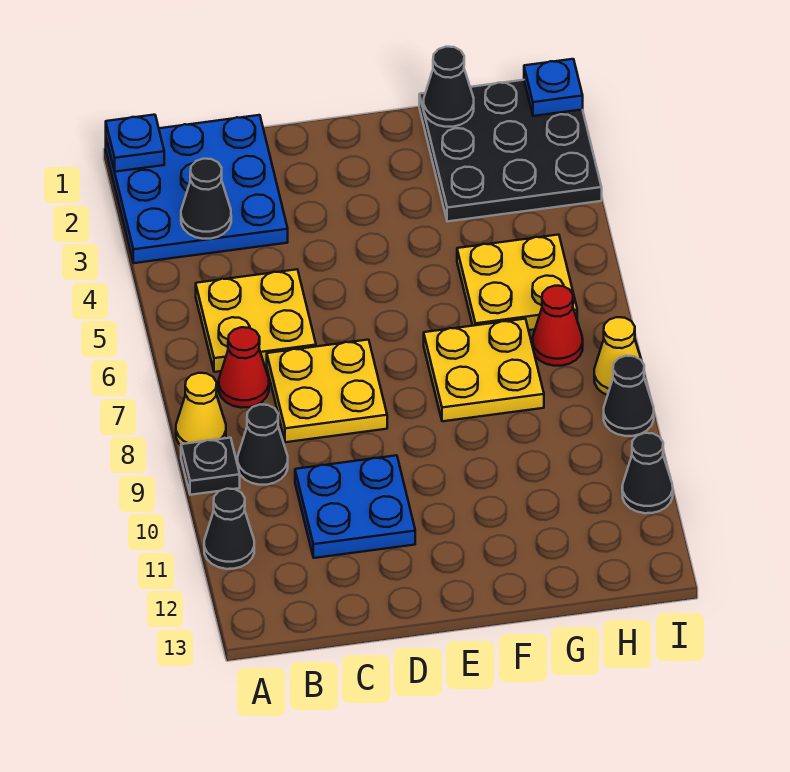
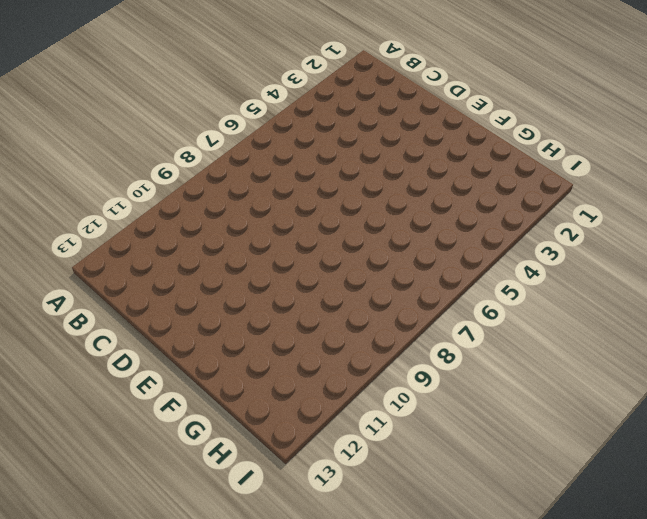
none -> blue plate A1:C3 level 1
none -> yellow cone A8 level 1
none -> black plate A9 level 1

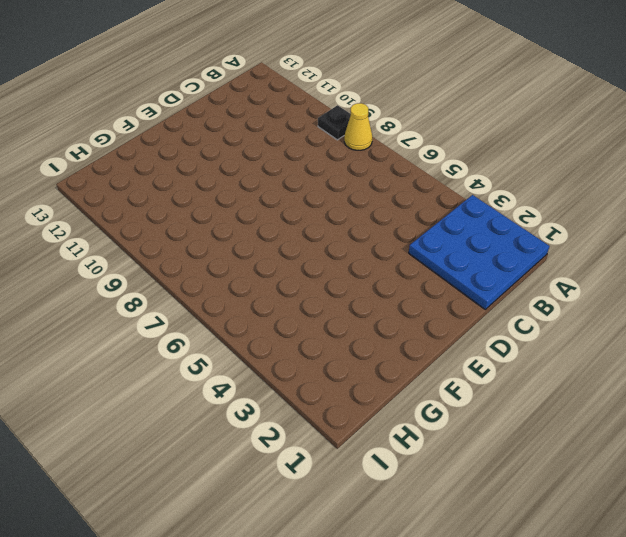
none -> black cone A11 level 1
none -> yellow plate B5:C6 level 1
none -> red cone B7 level 1

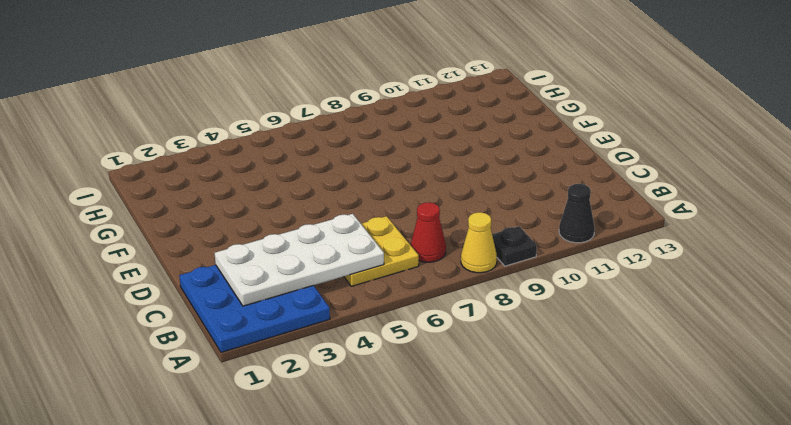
white plate B2:C5 level 2 -> black cone B3 level 2
none -> black cone B9 level 1
none -> yellow plate C7:D8 level 1
none -> blue plate C10:D11 level 1

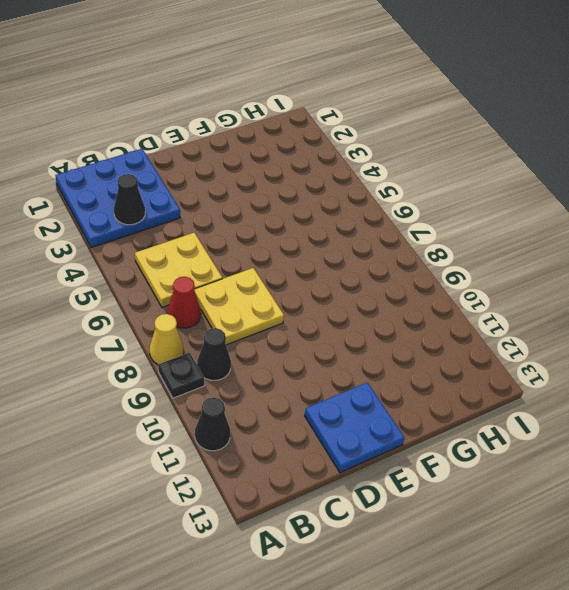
blue plate D12:E13 level 1 -> blue plate C10:D11 level 1
none -> yellow plate F7:G8 level 1
none -> black plate G1:I3 level 1
none -> yellow plate G5:H6 level 1

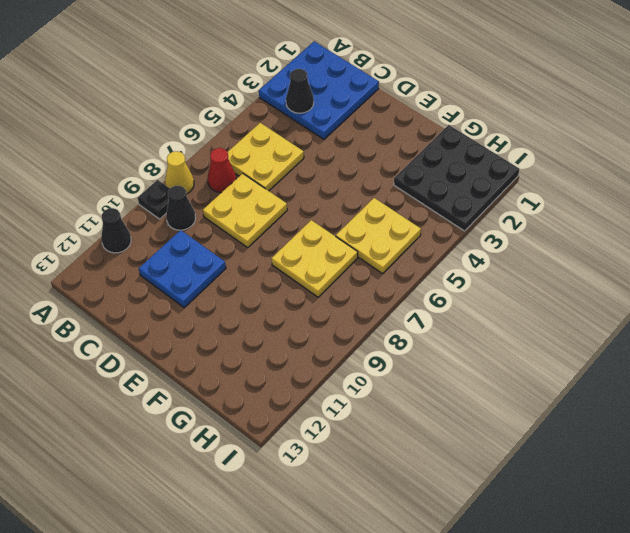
none -> red cone H7 level 1
none -> yellow cone I8 level 1
none -> black cone I9 level 1

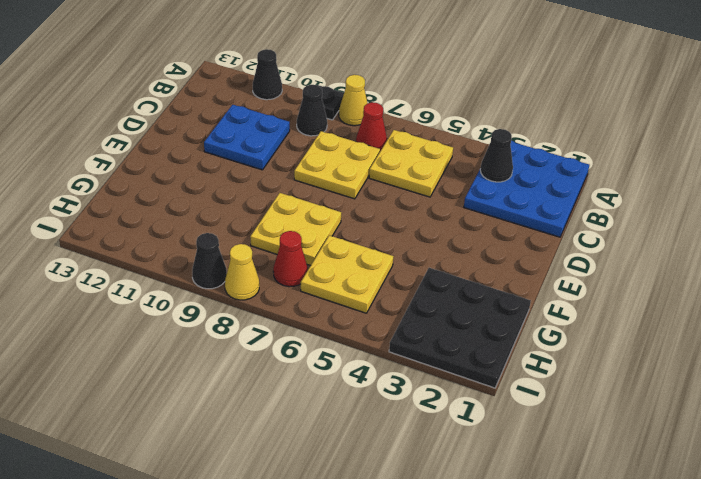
none -> black cone I11 level 1
none -> blue plate A1 level 2
none -> black cone G1 level 2

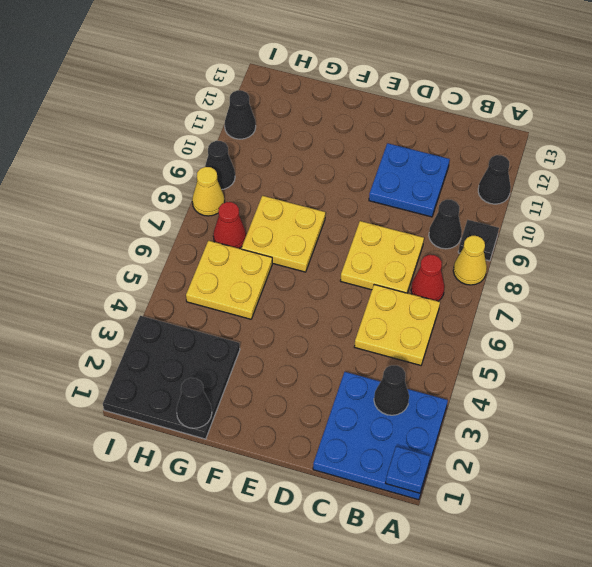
none -> blue plate I1 level 2

